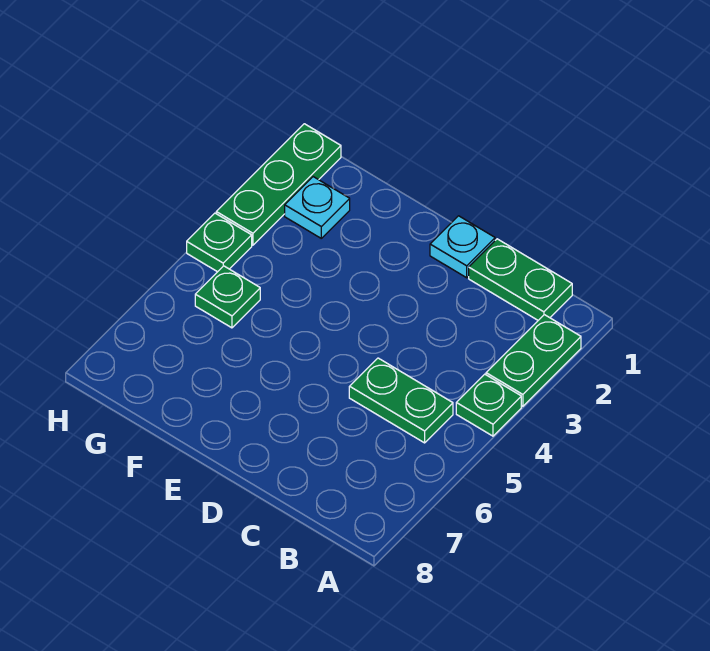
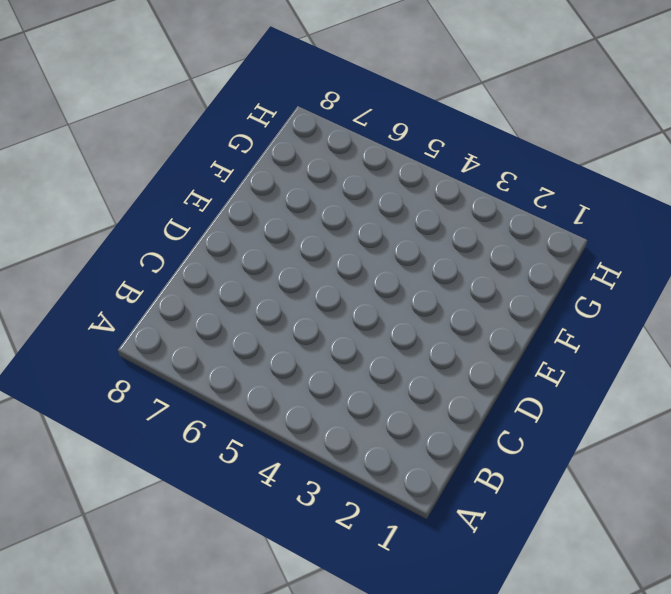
none -> green plate A2:A3 level 1
none -> green plate A4 level 1

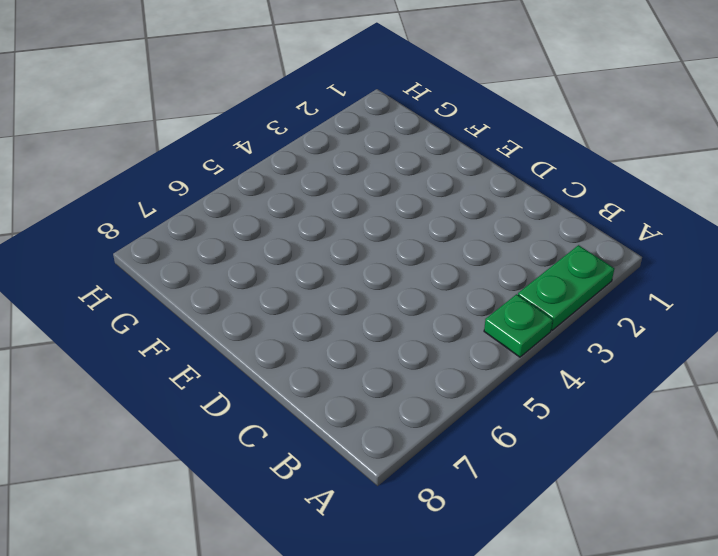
none -> green plate B1:C1 level 1
none -> green plate B5:C5 level 1

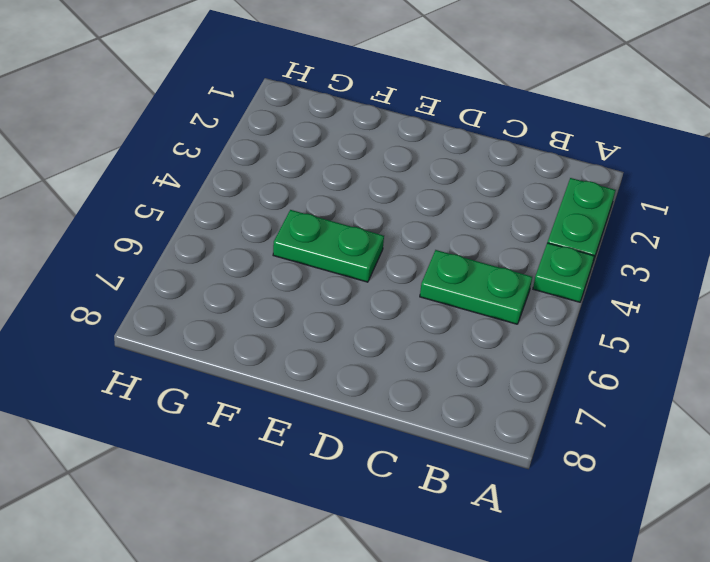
green plate E5:F5 level 1 -> green plate B1:C1 level 1
none -> cyan plate D1 level 1
none -> cyan plate G2 level 1

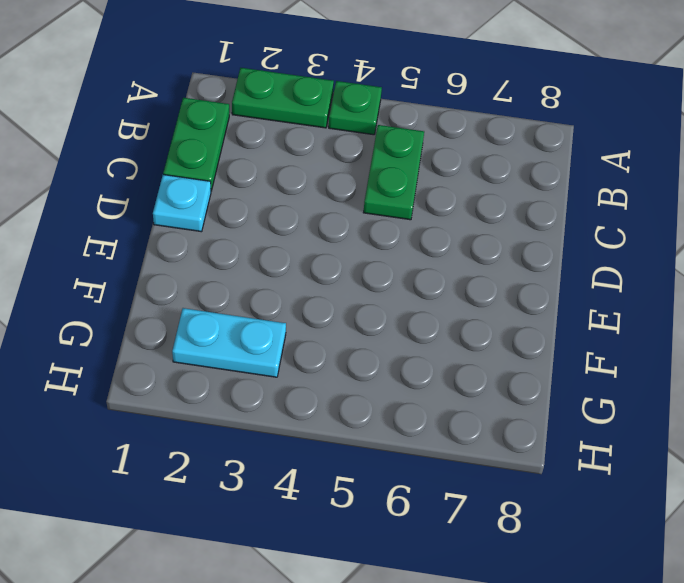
cyan plate G2:G3 level 1 -> cyan plate G2 level 1
none -> green plate G5 level 1
none -> green plate H1:H3 level 1

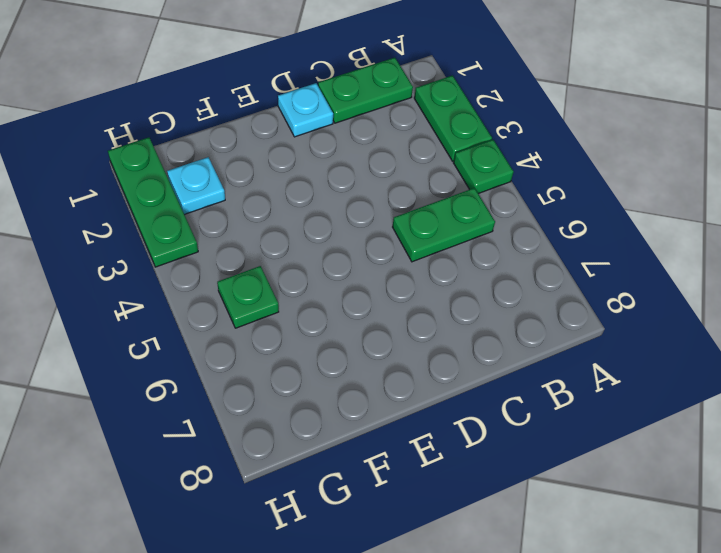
none -> green plate H4 level 1

